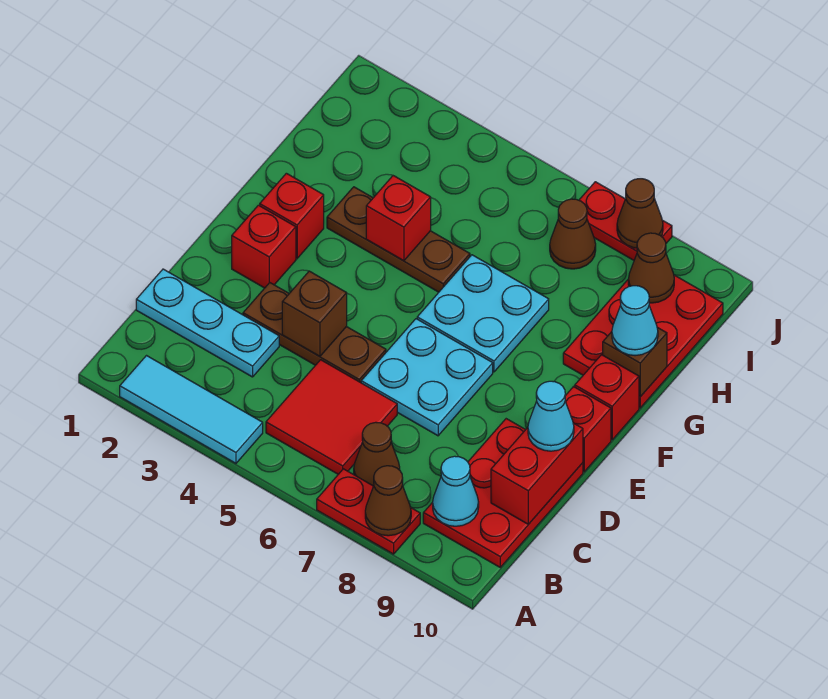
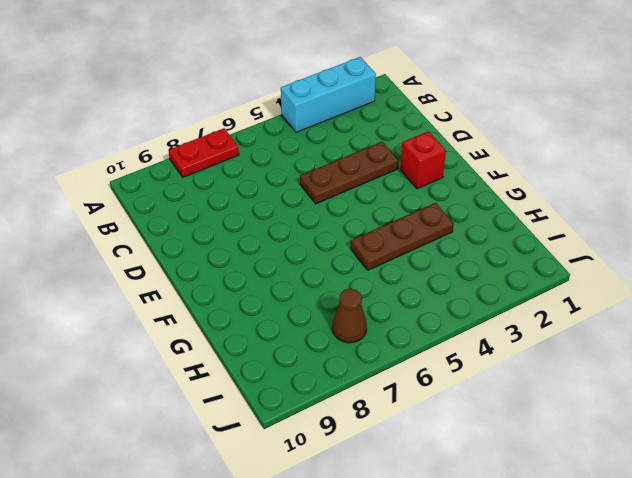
cyan brick A2:A4 level 1 -> cyan tile A2:A4 level 1
none -> red tile B5:C6 level 1
none -> brown cone B7 level 1
none -> red plate B9:D10 level 1

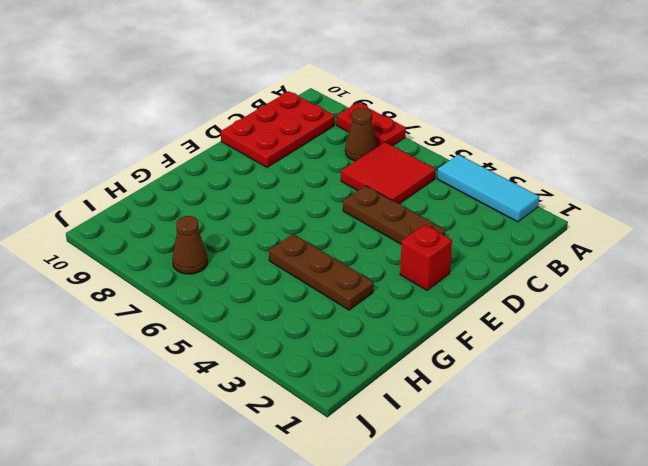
none -> cyan plate C1:C3 level 1
none -> cyan plate D6:E7 level 1
none -> red brick E10 level 1

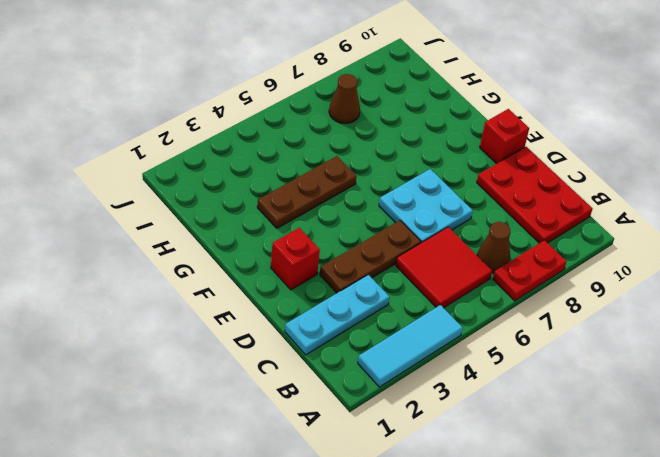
none -> red brick F2 level 1
none -> cyan plate F6:G7 level 1
none -> red brick F10 level 1

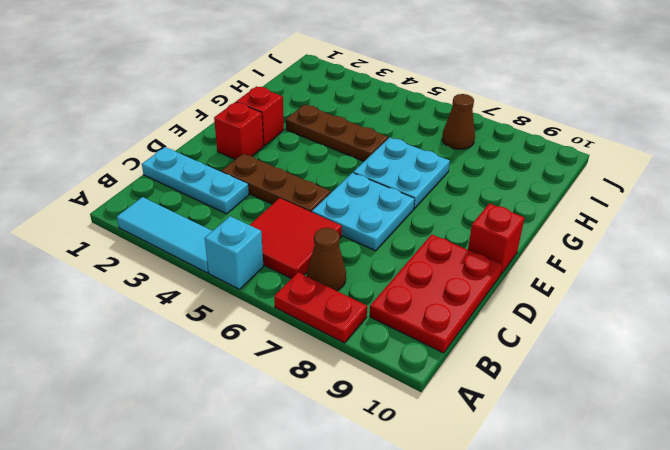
cyan brick A5 level 1 -> none
none -> red brick F10 level 1
none -> red plate G9:I10 level 1
none -> red plate J7:J8 level 1

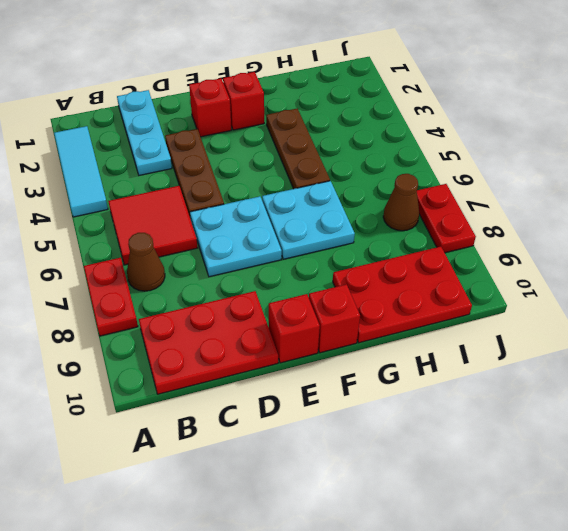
none -> brown cone A8 level 2
none -> cyan cone B9 level 2
none -> red brick C10:D10 level 2

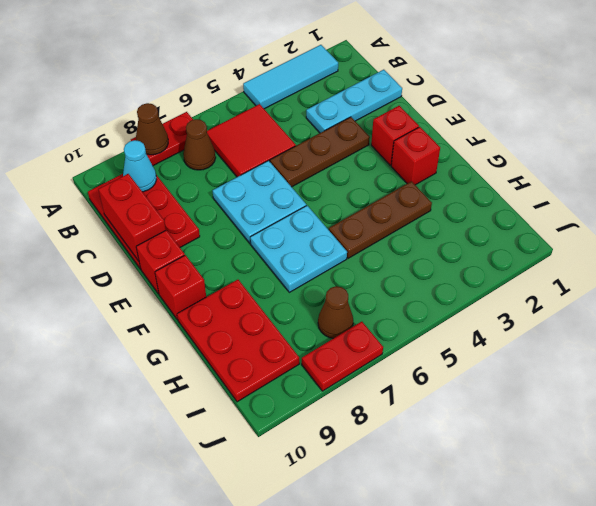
none -> brown brick D4 level 2
none -> red brick G4 level 2
none -> brown brick G10 level 2

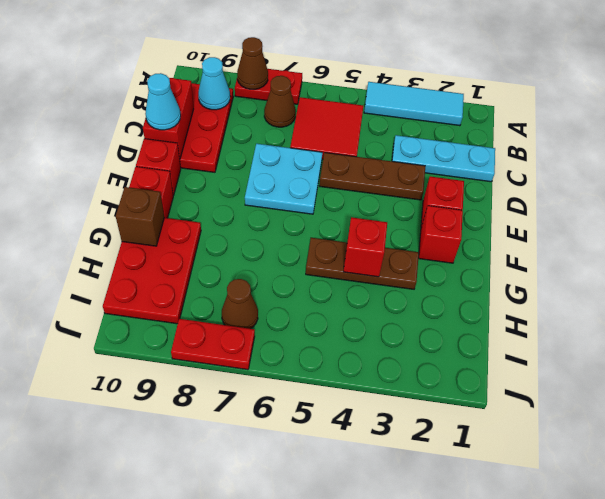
none -> cyan plate F6:G7 level 1
none -> brown brick D4 level 2
none -> brown cone I9 level 2

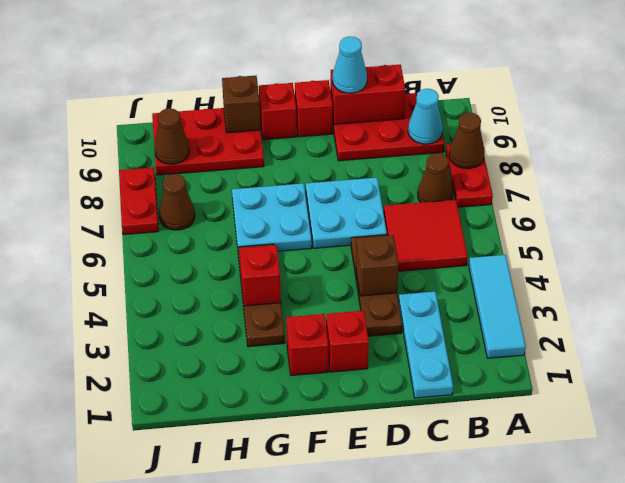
none -> brown cone J8 level 2
none -> cyan cone G10 level 3

